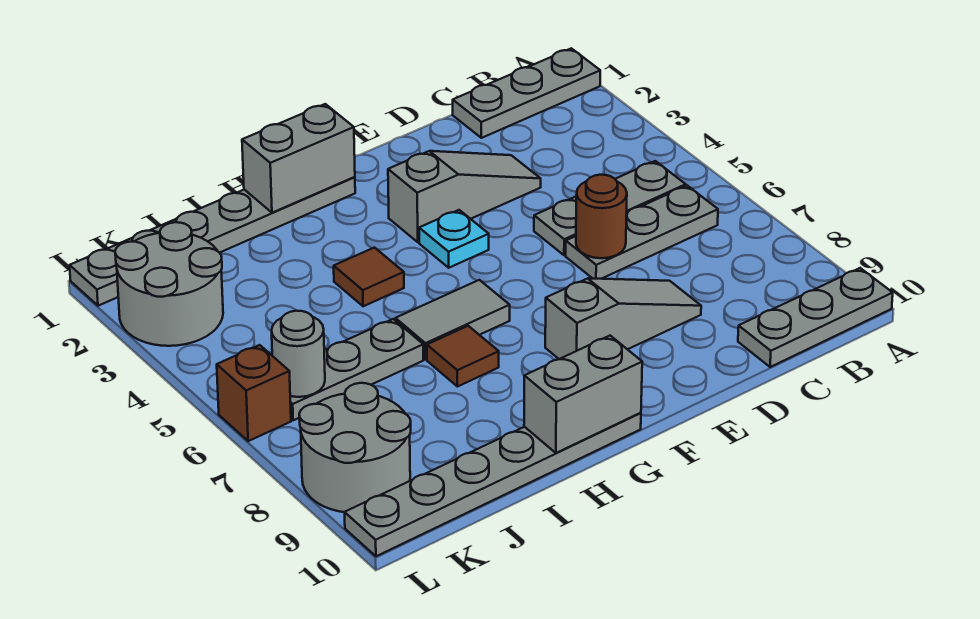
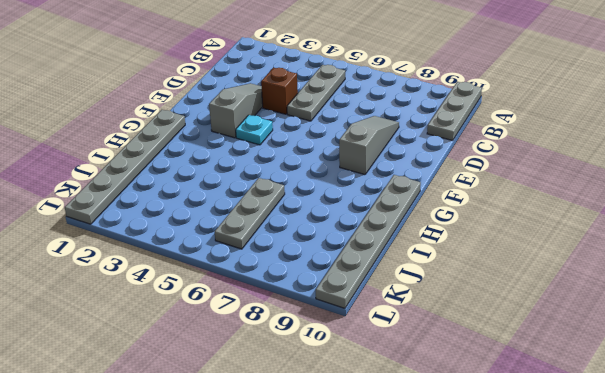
brown brick D4 level 1 -> brown brick L6 level 1
none -> grey plate A1:C1 level 1
none -> grey plate B6:D6 level 1
none -> grey tile G6:H6 level 1

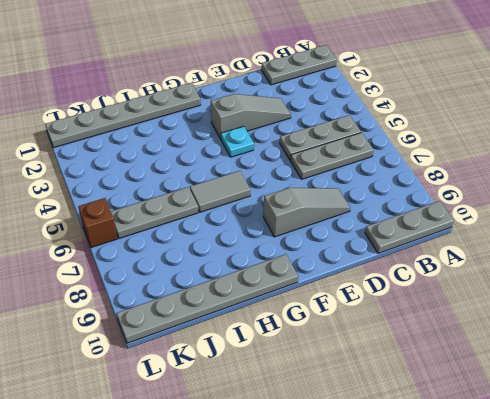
none -> brown tile H4 level 1
none -> brown tile H7 level 1
none -> grey round brick K2:L3 level 1

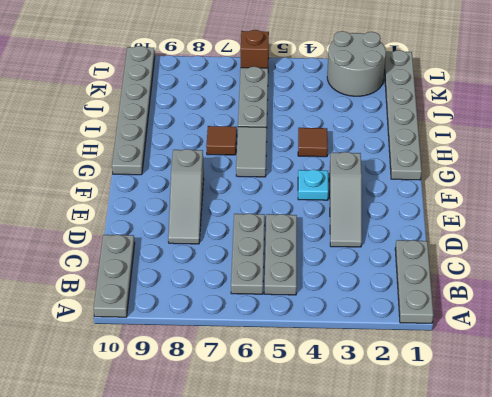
none -> grey round brick K8:L9 level 1
none -> brown round brick D6 level 2
none -> grey brick G1:H1 level 2

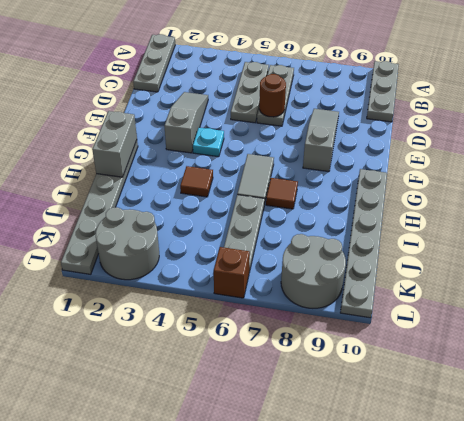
none -> grey brick G10:H10 level 2
none -> grey round brick K6 level 2

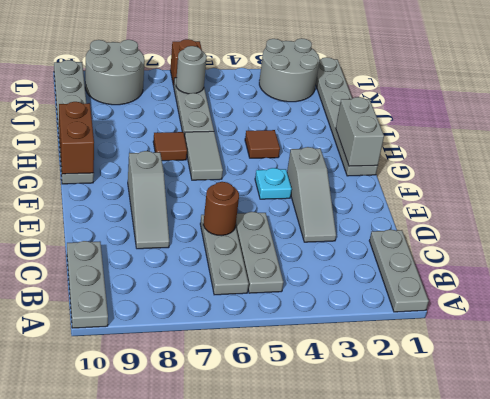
brown brick G10:H10 level 2 -> grey brick G10:H10 level 2

